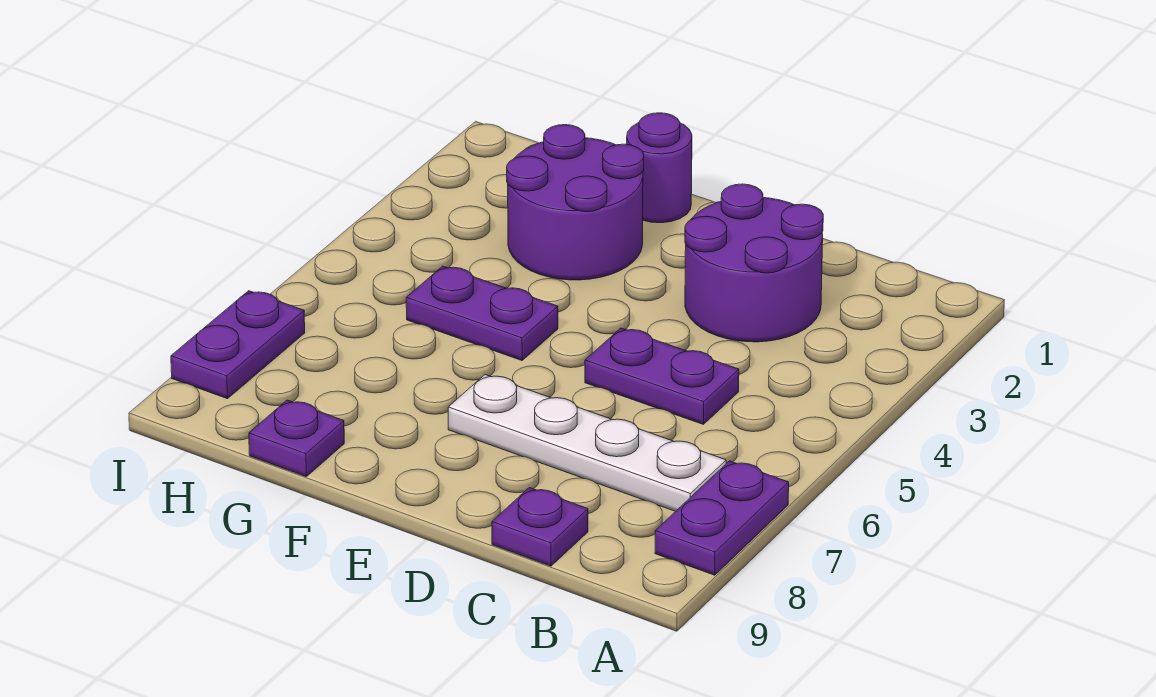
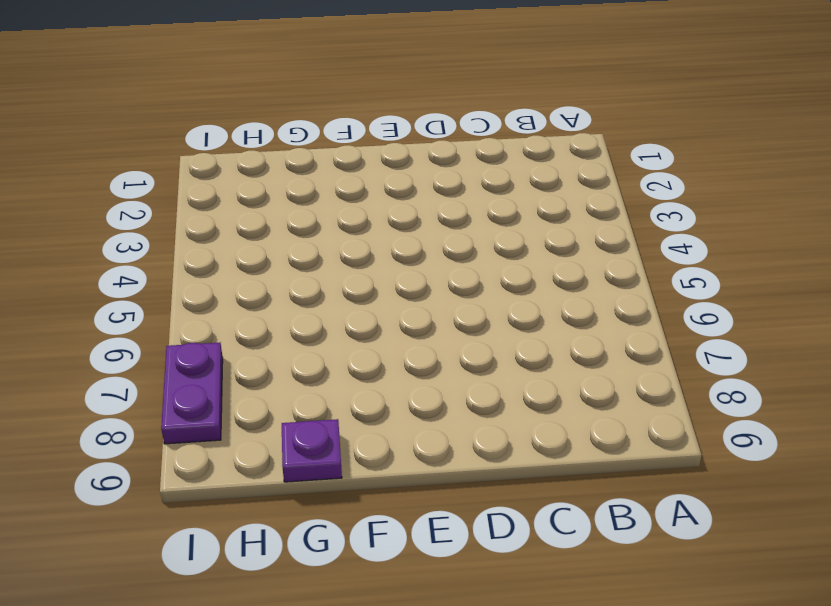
none -> purple plate A7:A8 level 1
none -> white plate B7:E7 level 1

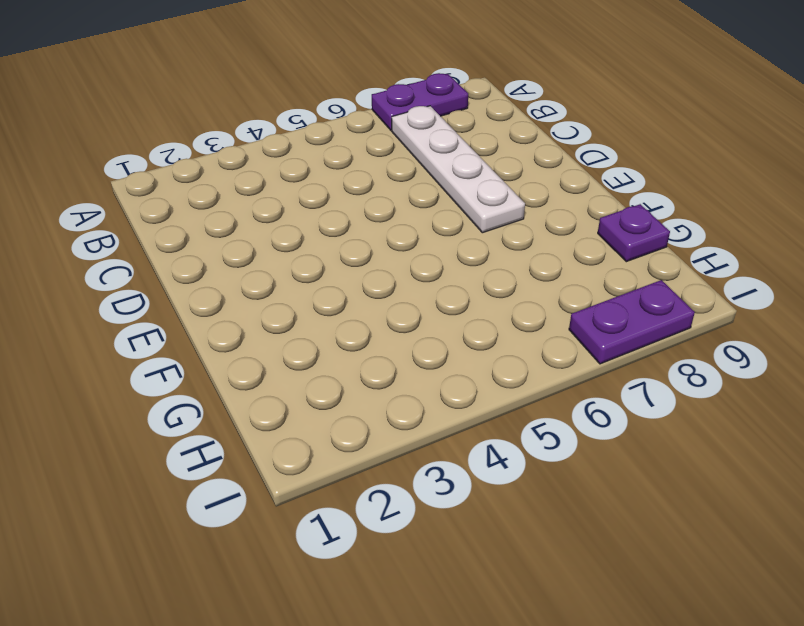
none -> purple round brick C2:D3 level 1
none -> purple plate C5:D5 level 1

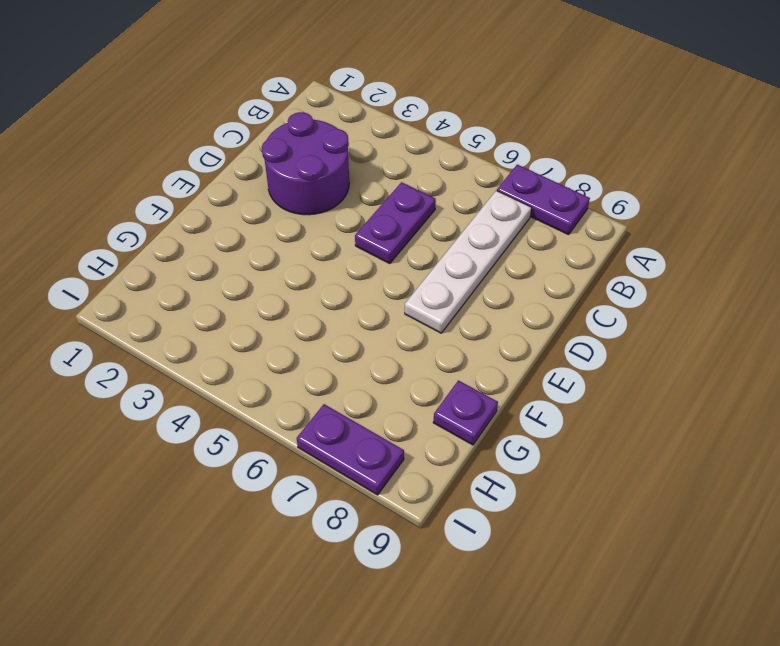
none -> purple plate C9 level 1
none -> purple round brick F1 level 1

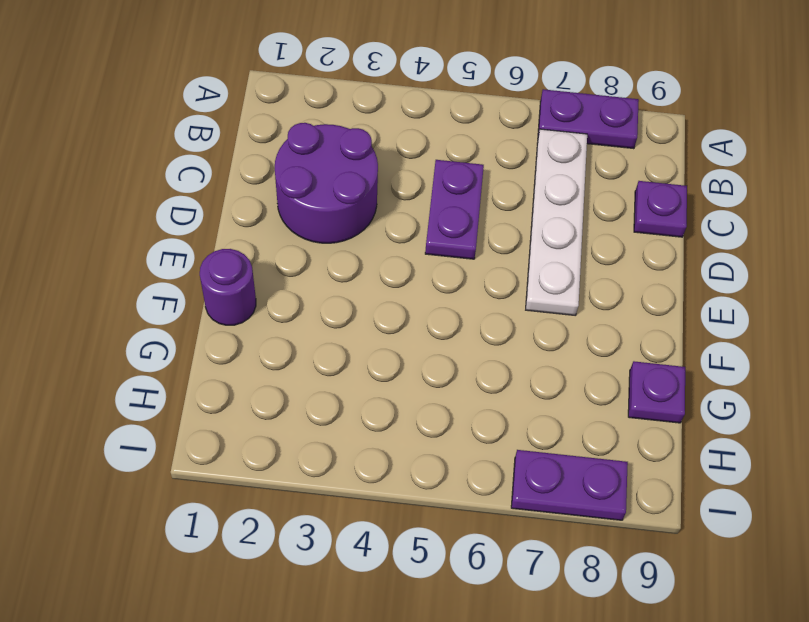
none -> purple round brick F2:G3 level 1
none -> purple plate F5:G5 level 1

